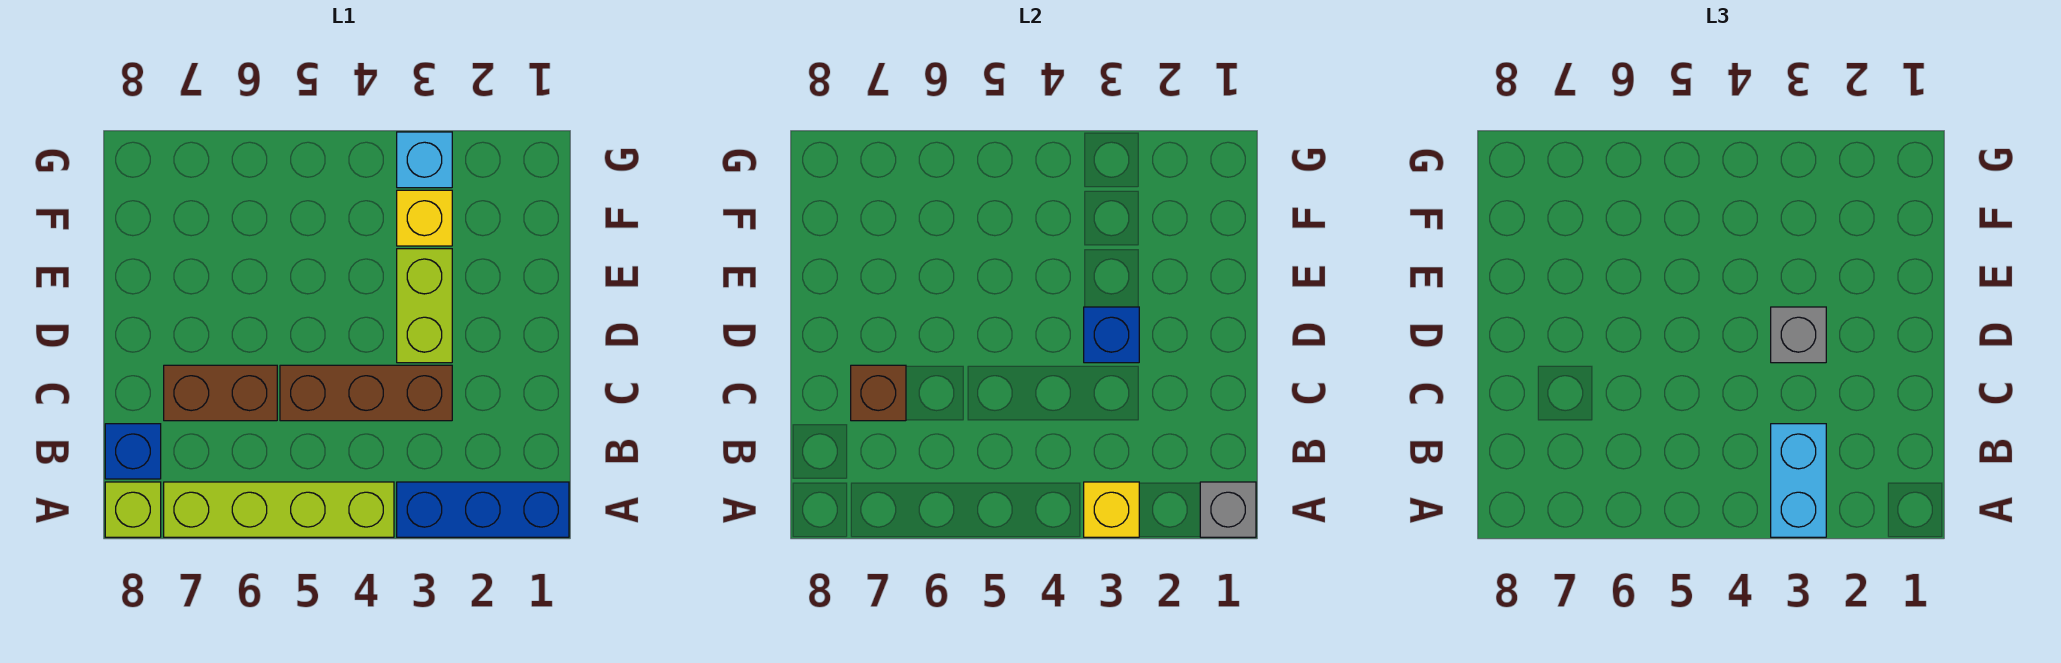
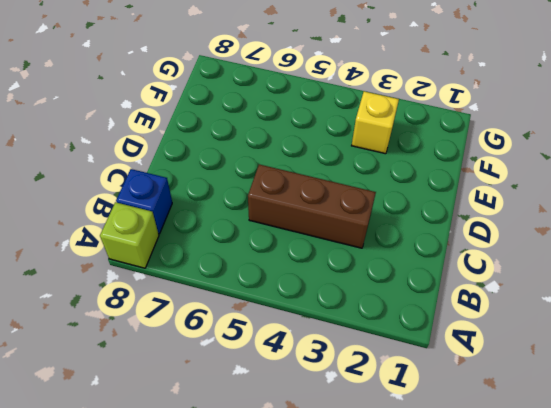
none -> blue brick A1:A3 level 1
none -> lime brick A4:A7 level 1
none -> brown brick C6:C7 level 1

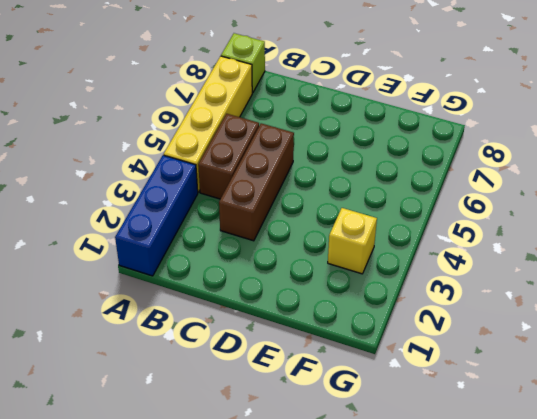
yellow brick A4:A7 level 1 -> lime brick A4:A7 level 1
brown brick B4:B5 level 1 -> brown brick C6:C7 level 1
none -> blue brick B8 level 1
none -> lime brick D3:E3 level 1
none -> cyan brick G3 level 1

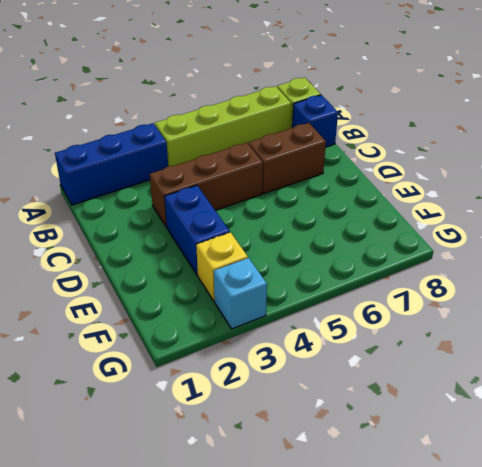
blue brick D3:E3 level 1 -> lime brick D3:E3 level 1
none -> grey brick A1 level 2
none -> yellow brick A3 level 2
none -> brown brick C7 level 2

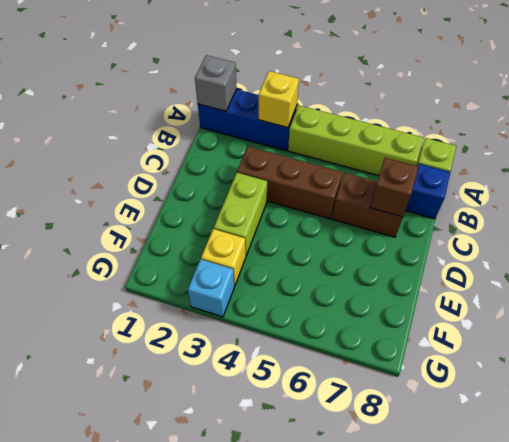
none -> blue brick D3 level 2
none -> cyan brick A3:B3 level 3
none -> grey brick D3 level 3

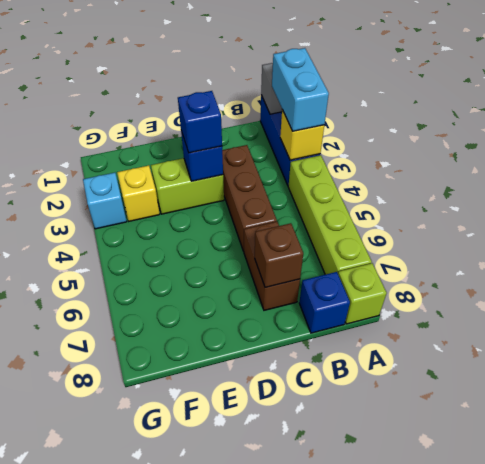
cyan brick A2:A3 level 3 -> cyan brick A3:B3 level 3
blue brick D3 level 3 -> grey brick D3 level 3

